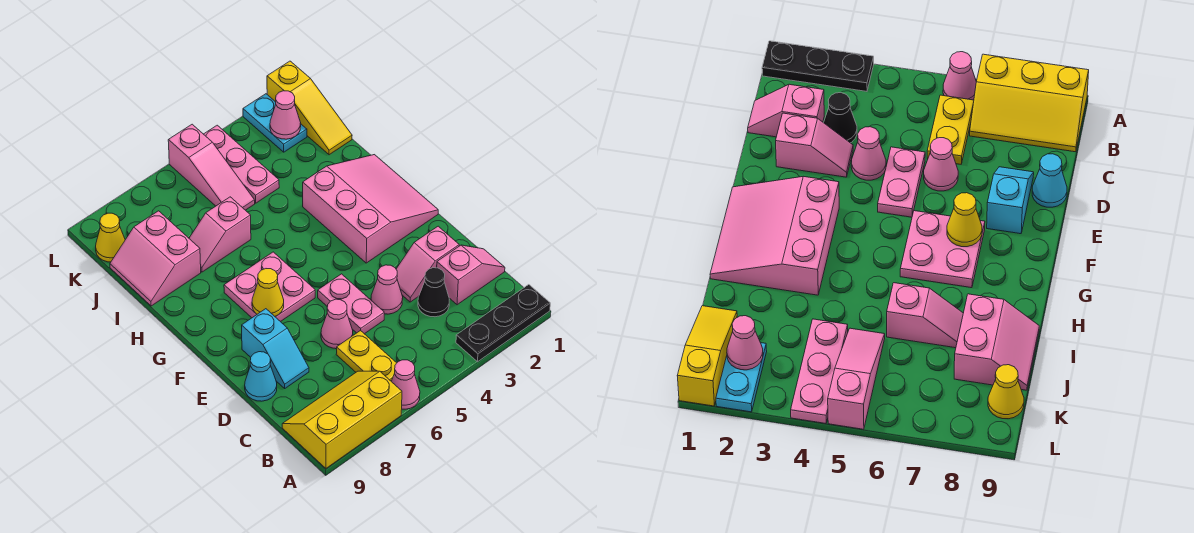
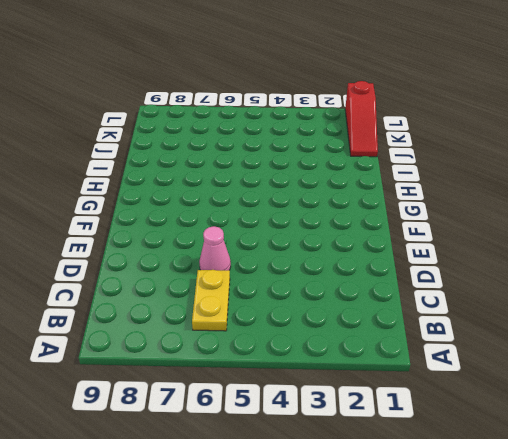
red slope J1:L1 level 1 top L -> yellow slope J1:L1 level 1 top L
none -> black plate A1:A3 level 1
none -> pink cone A6 level 1
none -> yellow slope A7:B9 level 1 top A

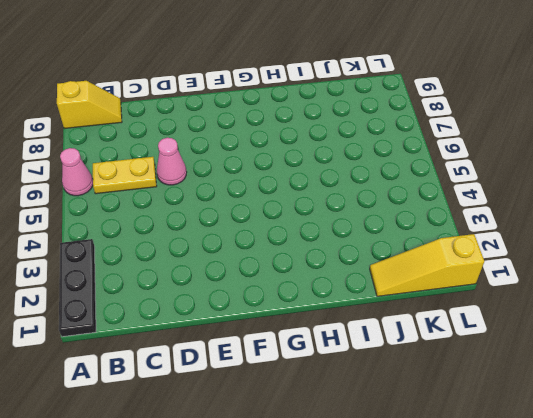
yellow slope A9:B9 level 1 top A -> yellow slope A7:B9 level 1 top A
none -> pink slope C1:C2 level 1 top 2
none -> black cone C3 level 1
none -> pink slope D2:D3 level 1 top 2

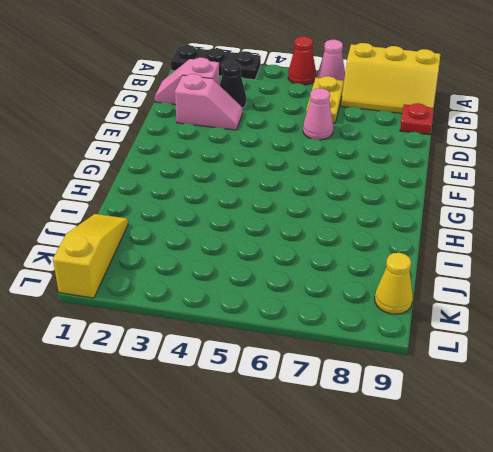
red cone A5 level 1 -> none
red plate C9 level 1 -> none
none -> pink cone D4 level 1
none -> pink plate D5:E5 level 1
none -> cyan slope D8:E8 level 1 top E

